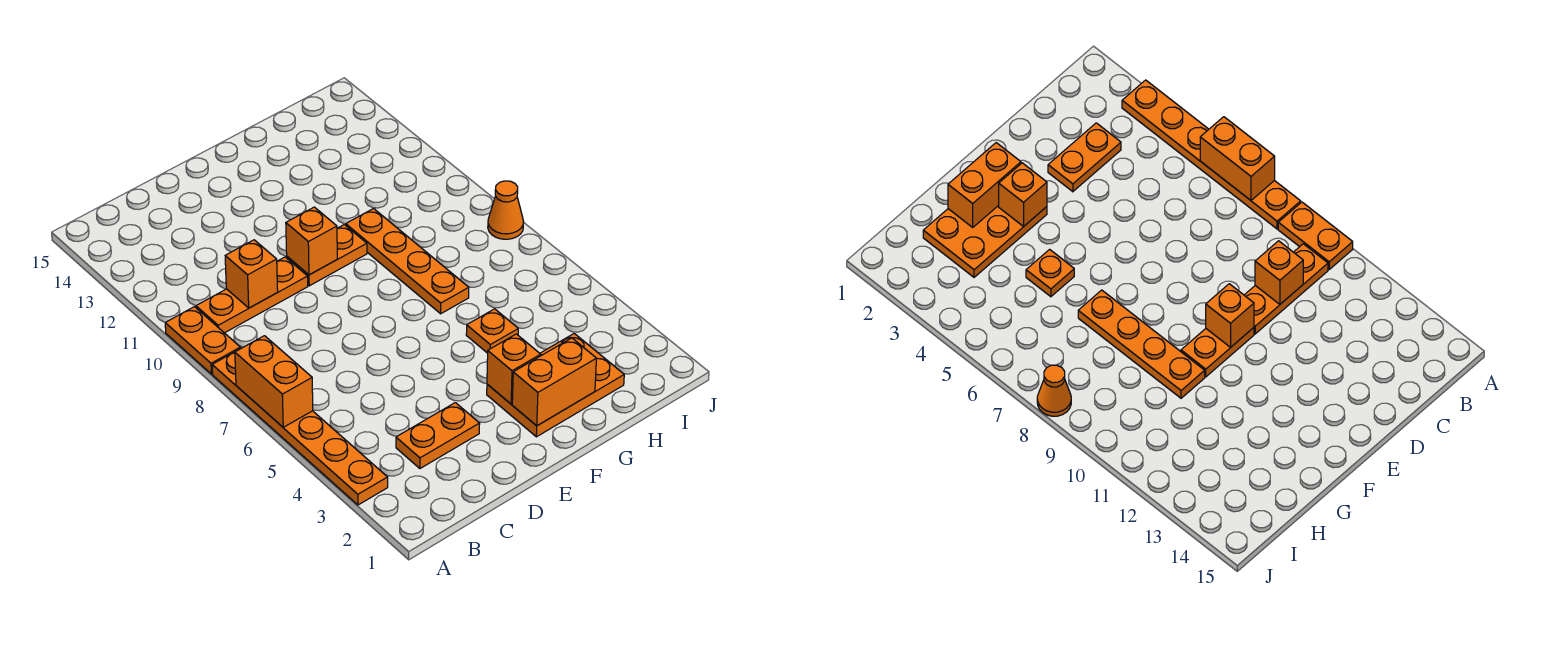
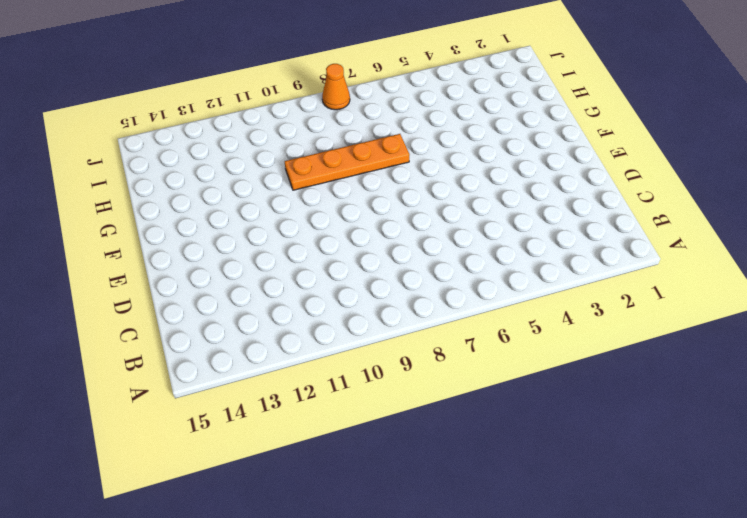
none -> orange plate A3:A8 level 1
none -> orange plate A9:A10 level 1
none -> orange plate B10:D10 level 1

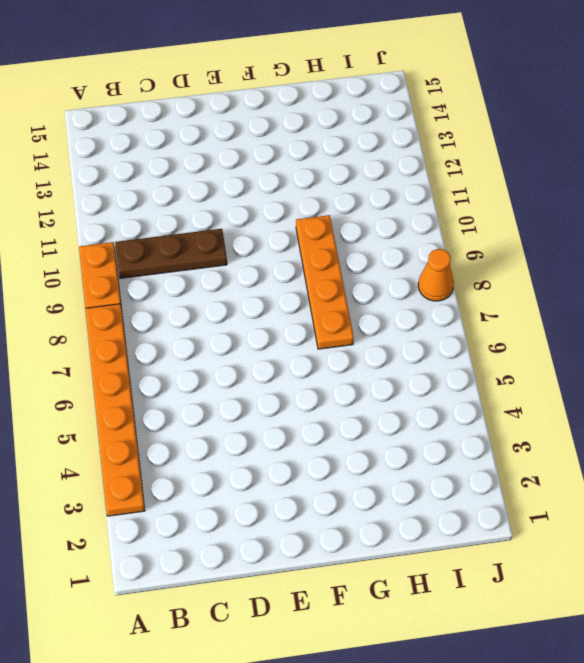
brown plate B10:D10 level 1 -> orange plate B10:D10 level 1
none -> orange plate C3:D3 level 1
none -> orange plate E10:F10 level 1
none -> orange plate F2:H3 level 1

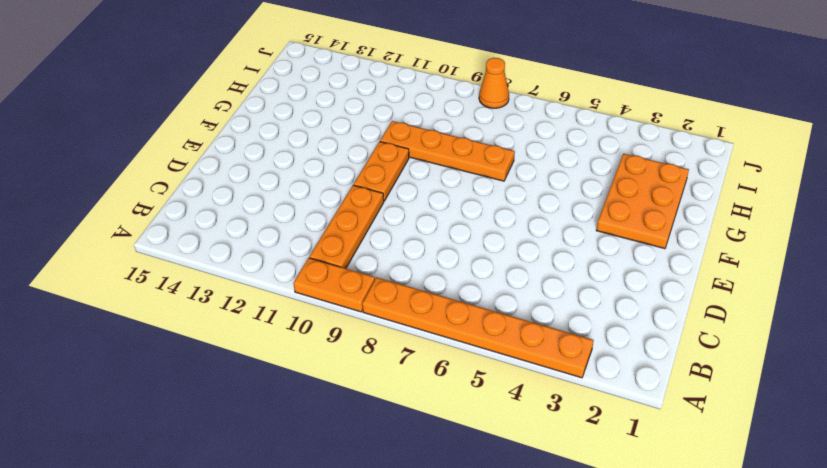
none -> orange plate C3:D3 level 1
none -> orange plate G5 level 1
none -> orange brick A6:A7 level 2

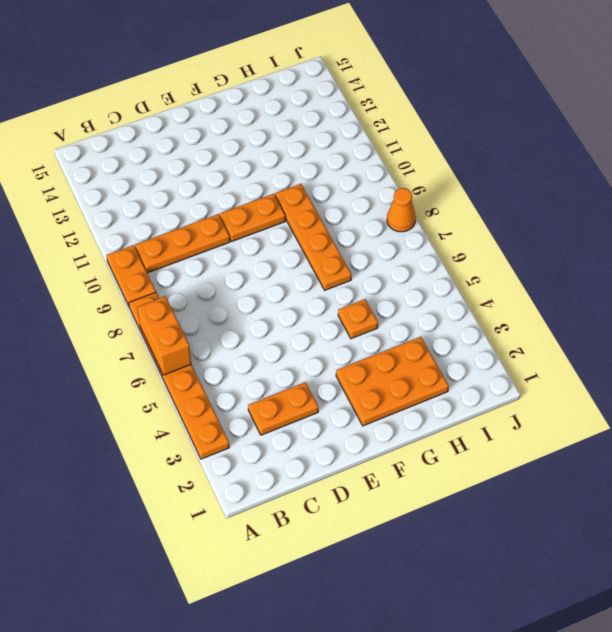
none -> orange brick C10 level 2
none -> orange brick E10 level 2
none -> orange brick F2:G2 level 2

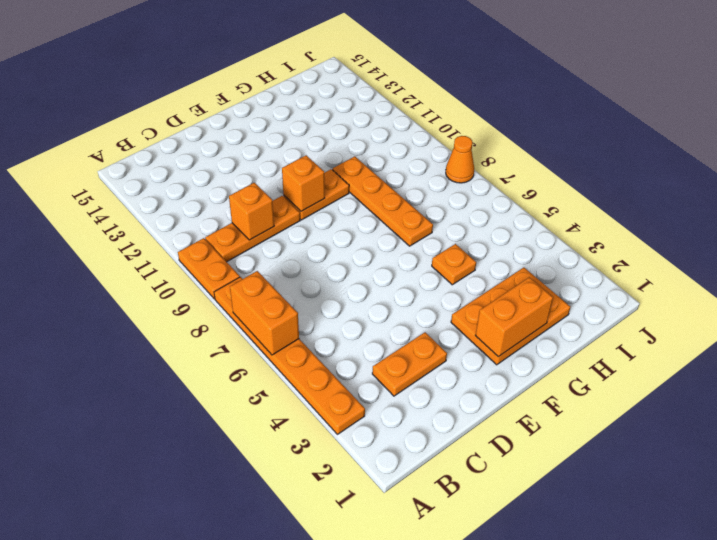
none -> orange brick F3 level 2

